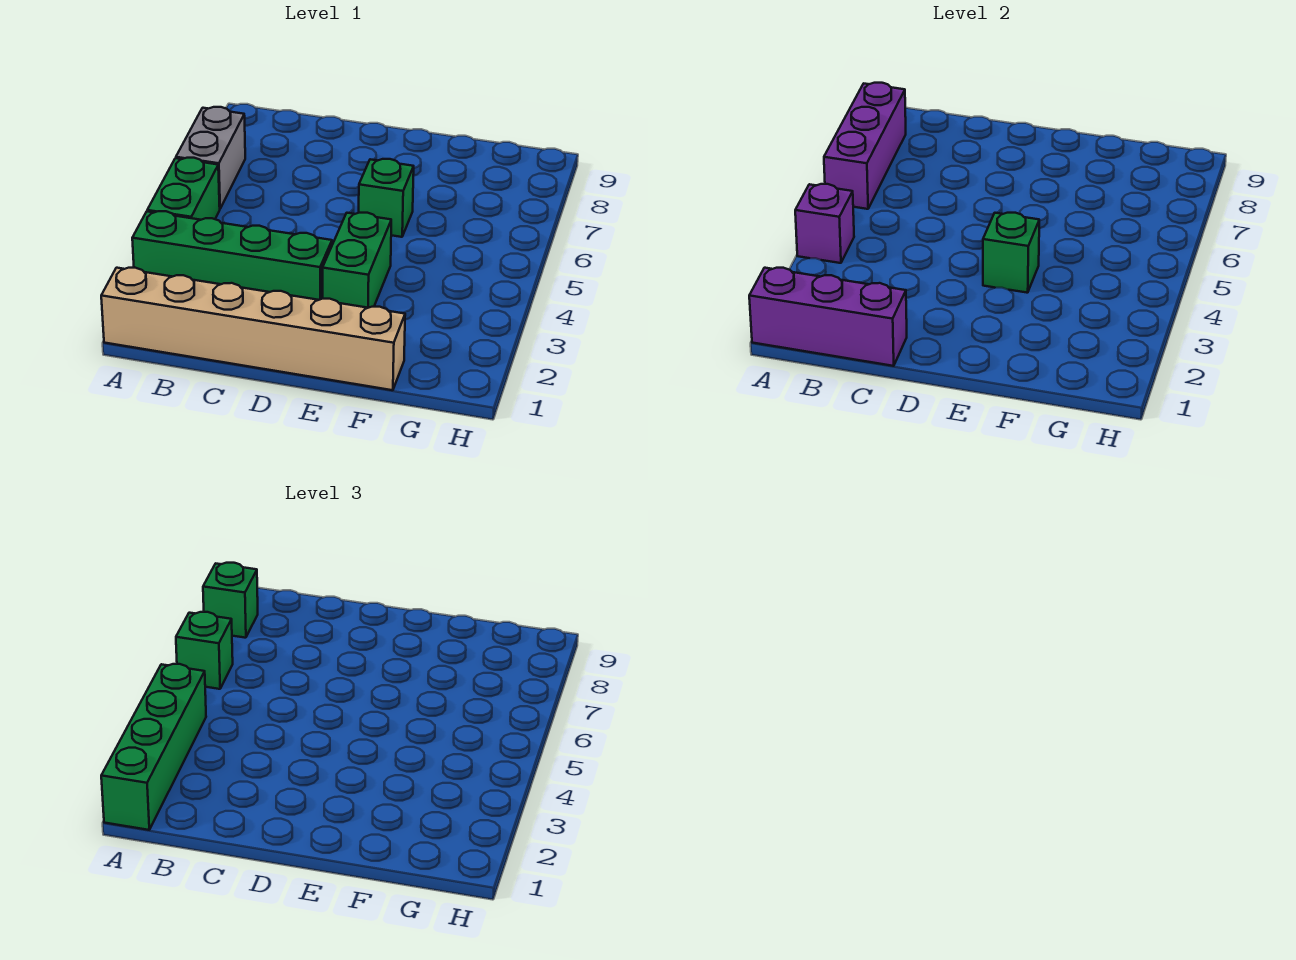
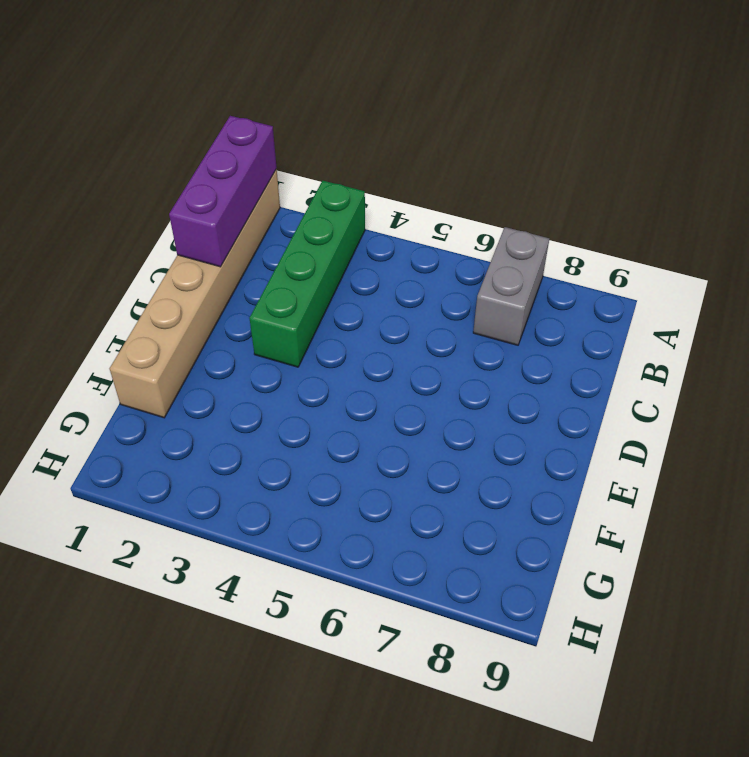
grey brick A7:B7 level 1 -> grey brick A6:A7 level 1
none -> green brick A4:A5 level 1
none -> green brick E3:E4 level 1
none -> green brick E6 level 1

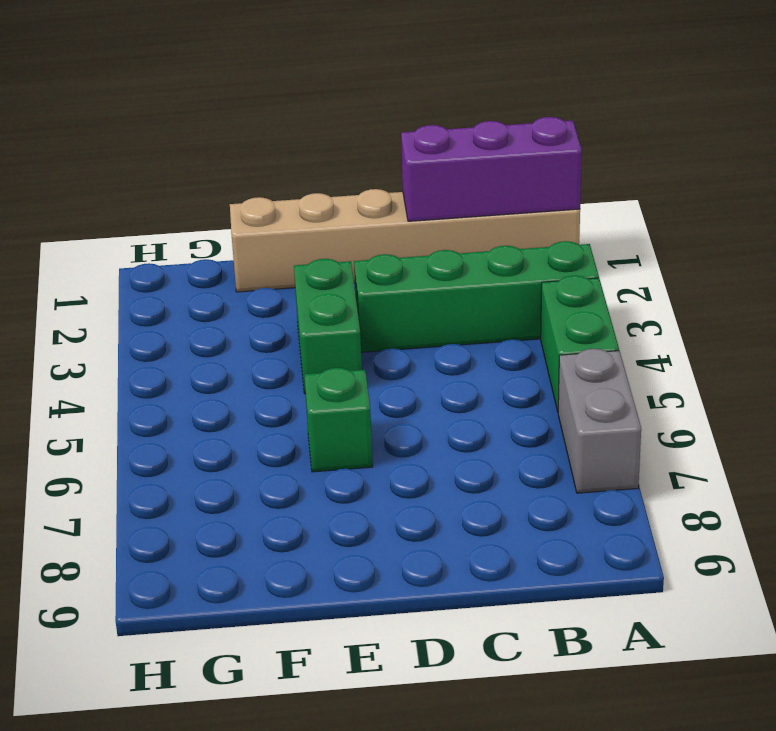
none -> purple brick A4 level 2
none -> purple brick A6:A8 level 2
none -> green brick E4 level 2

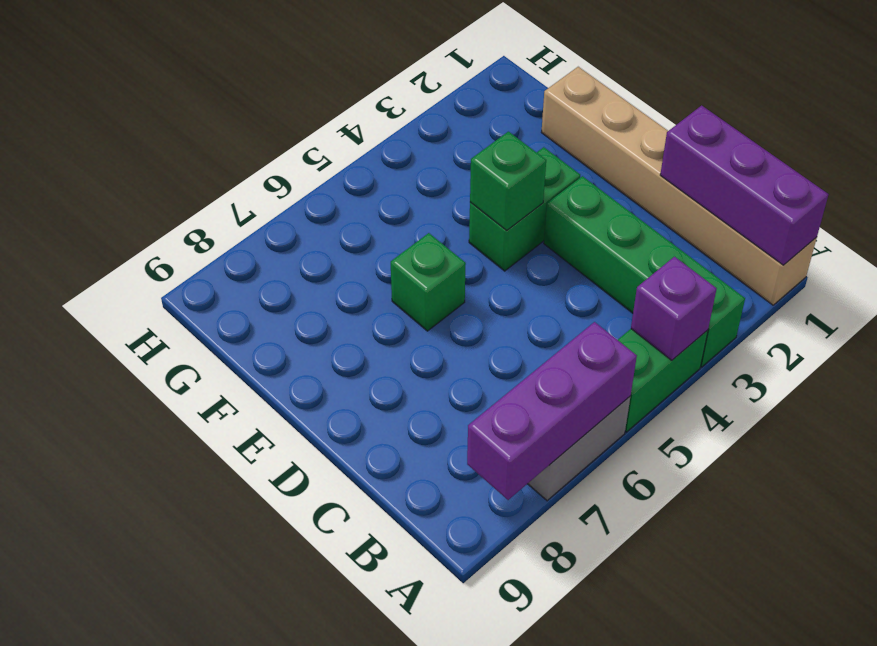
none -> green brick A1:A4 level 3
none -> green brick A6 level 3
none -> green brick A8 level 3

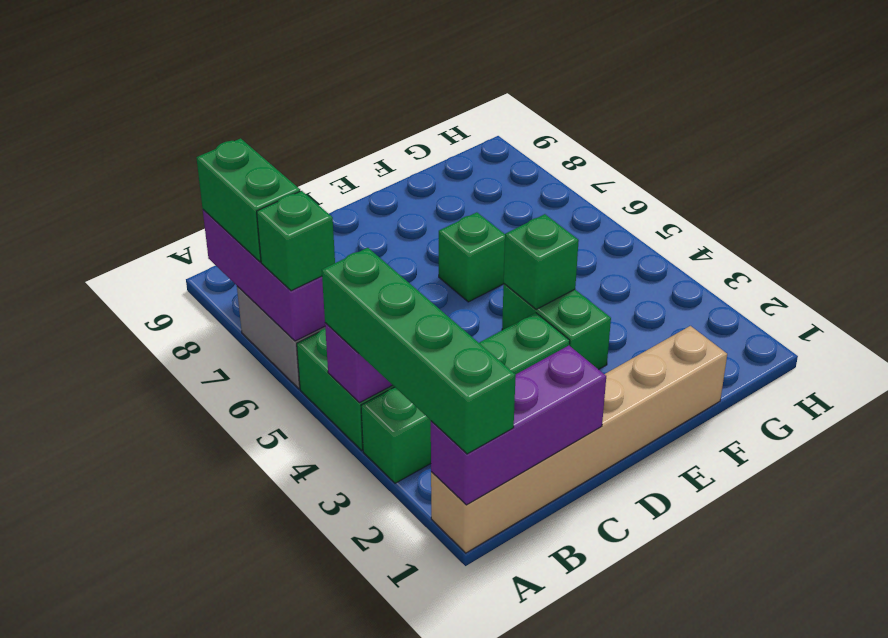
green brick A7:A8 level 3 -> green brick A8 level 3

